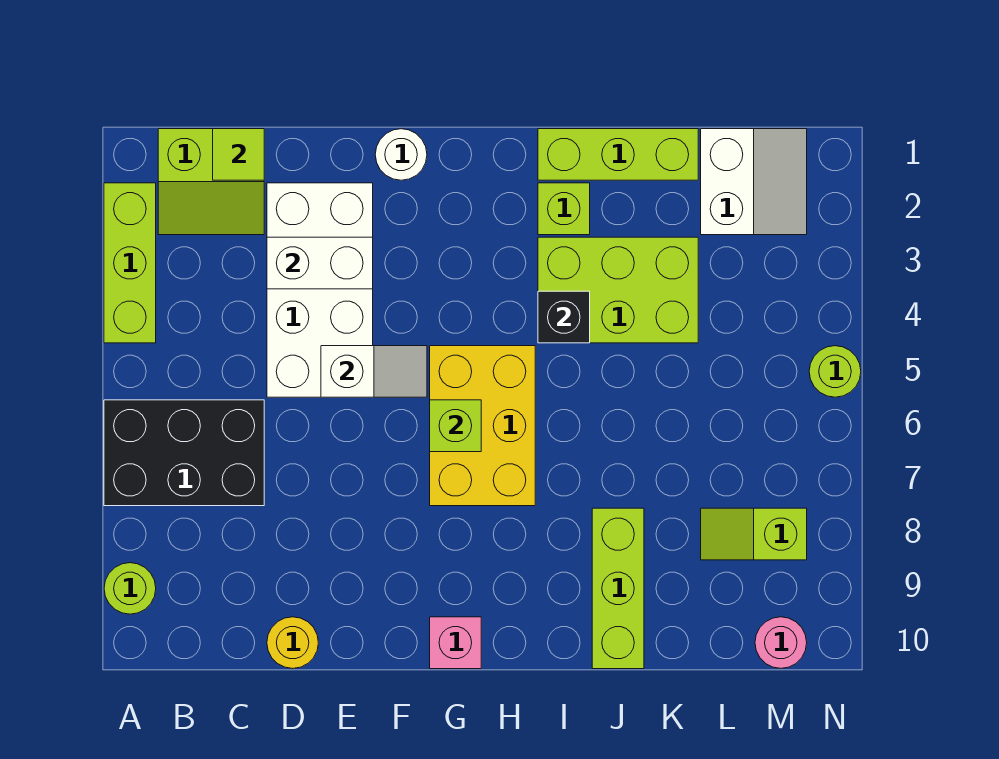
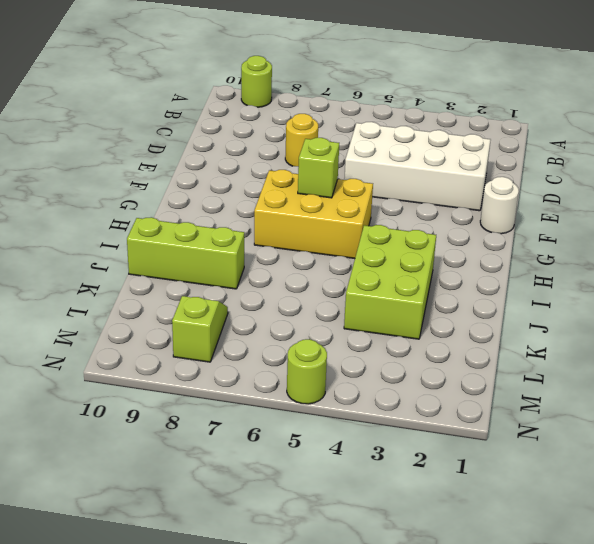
yellow round brick D7 level 1 -> yellow round brick D10 level 1
none -> lime brick A2:A4 level 1
none -> black brick A6:C7 level 1
none -> lime slope B1:C2 level 1 top 1

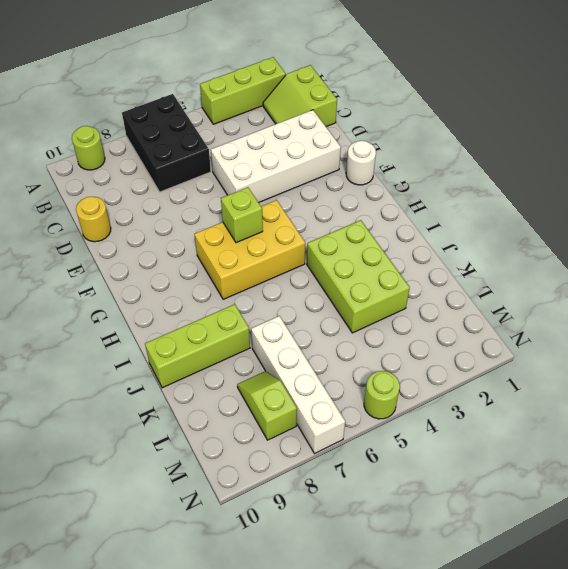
white brick K7:N7 level 1 -> none
none -> pink brick G10 level 1
none -> lime brick I1:K1 level 1
none -> lime brick I2 level 1

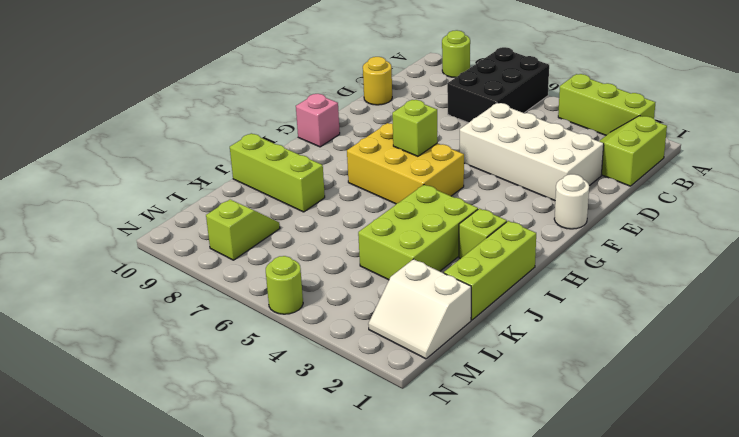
none -> pink round brick M10 level 1
none -> lime tile C1 level 2
none -> white brick D3:E3 level 2

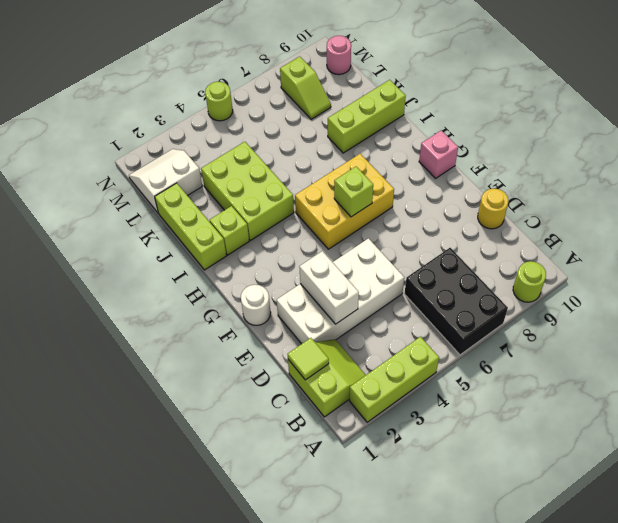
none -> white slope E5:F5 level 2 top E
none -> black brick I4 level 2

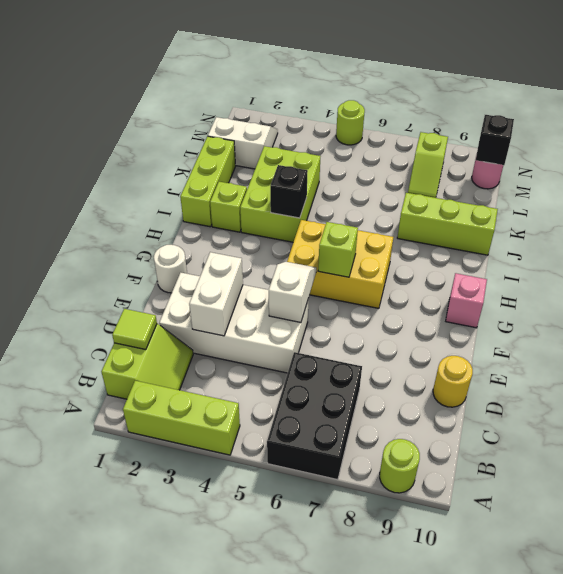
black brick M10 level 2 -> none

